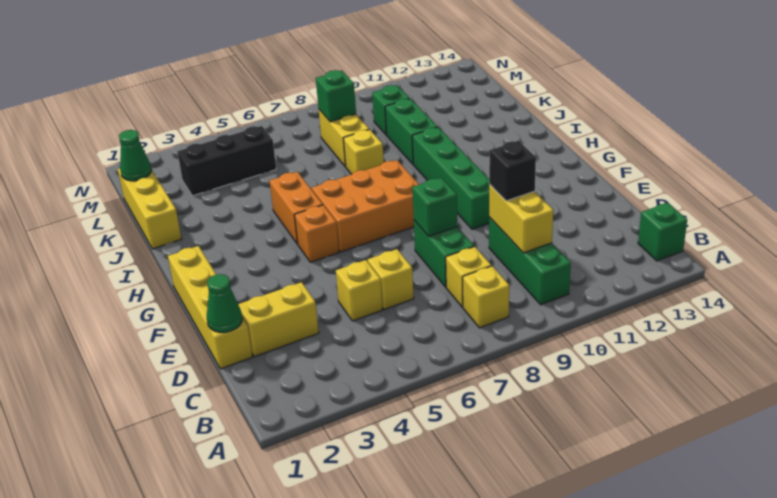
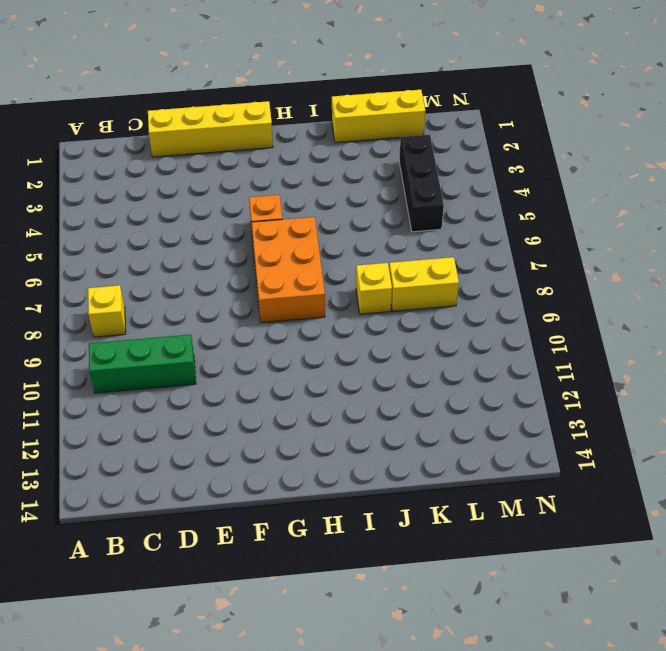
none -> green brick B14 level 1
none -> yellow brick C8 level 1
none -> yellow brick D2:D3 level 1

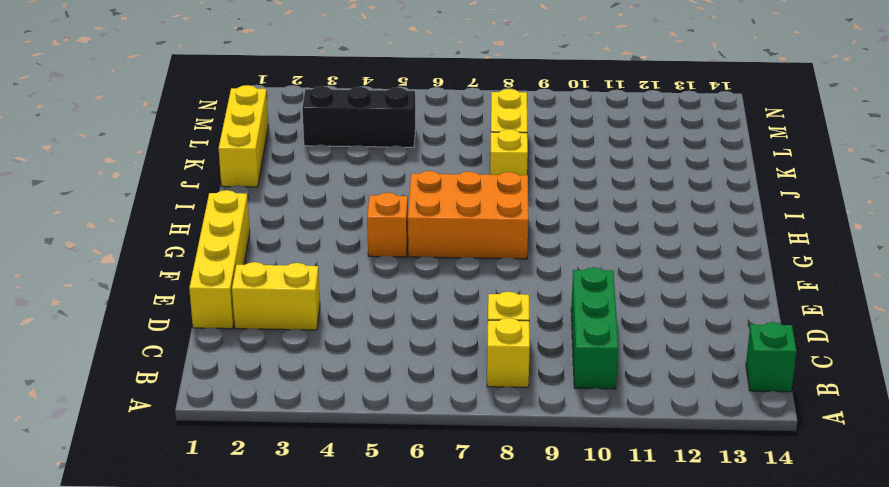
none -> yellow brick D5 level 1
none -> yellow brick D6 level 1
none -> green brick D8:E8 level 1

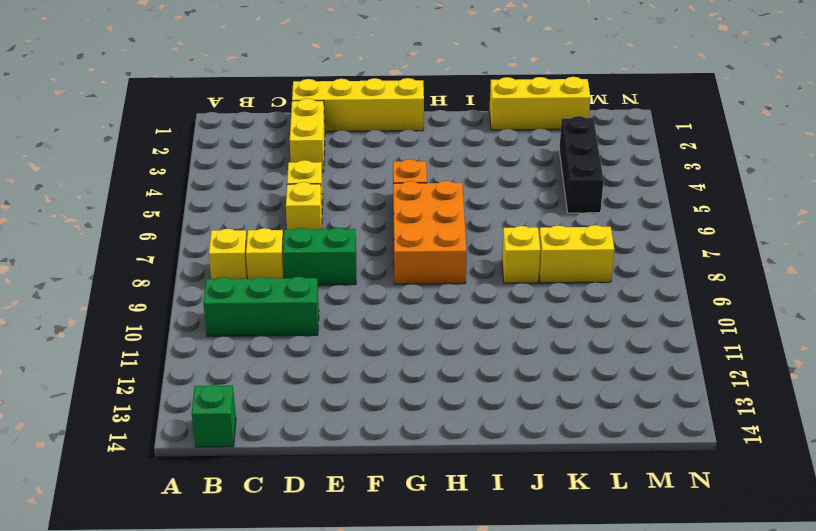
none -> green brick F10:I10 level 1
none -> orange brick H5:I5 level 1
none -> green brick J10:K10 level 1

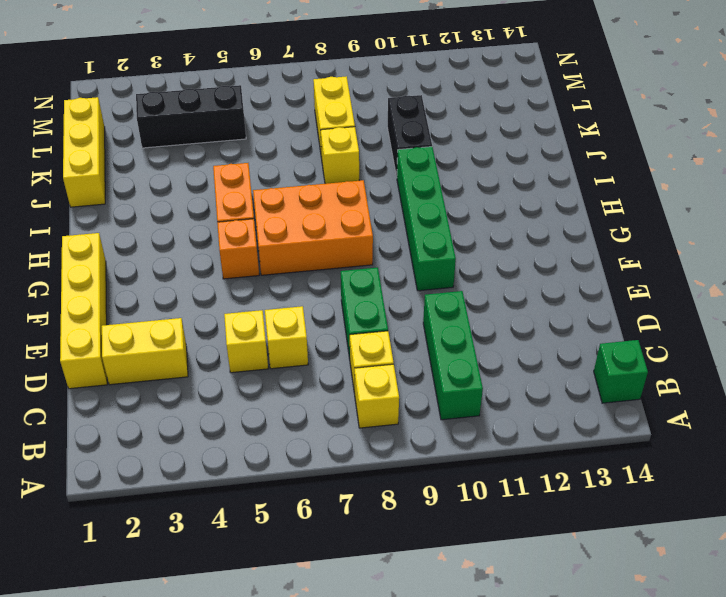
black brick J10:K10 level 1 -> green brick J10:K10 level 1
none -> green brick L10 level 1
none -> yellow brick C10:D10 level 2
none -> green cone D1 level 2

